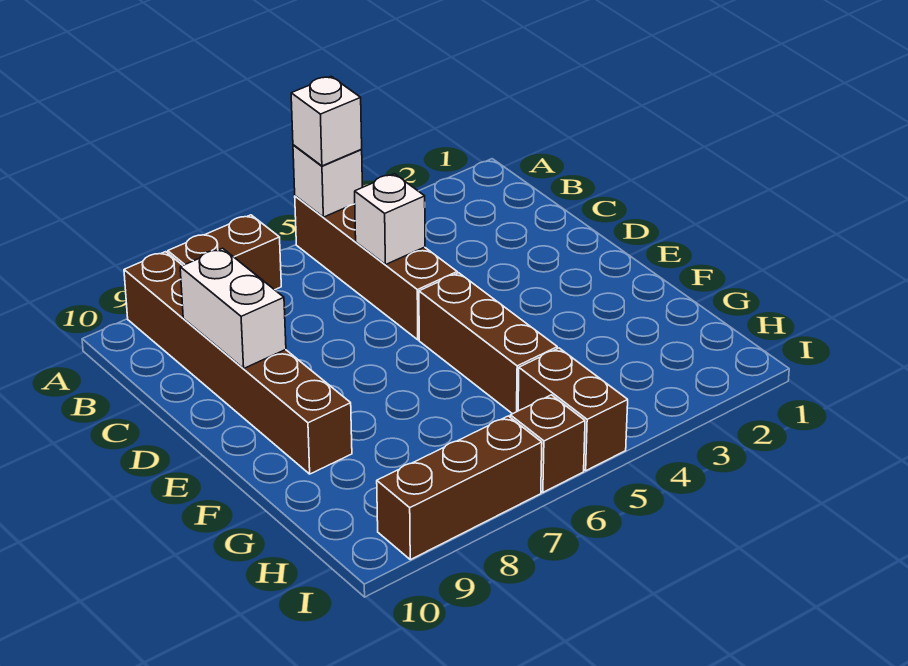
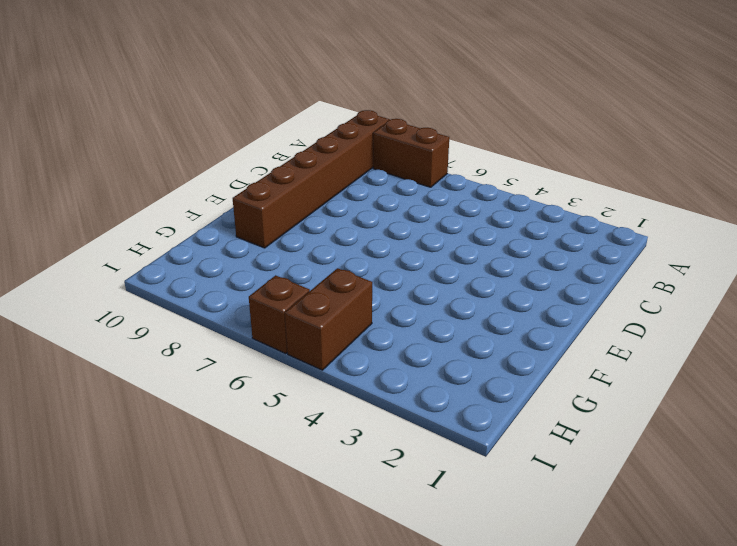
none -> brown brick A5:D5 level 1
none -> brown brick E5:G5 level 1

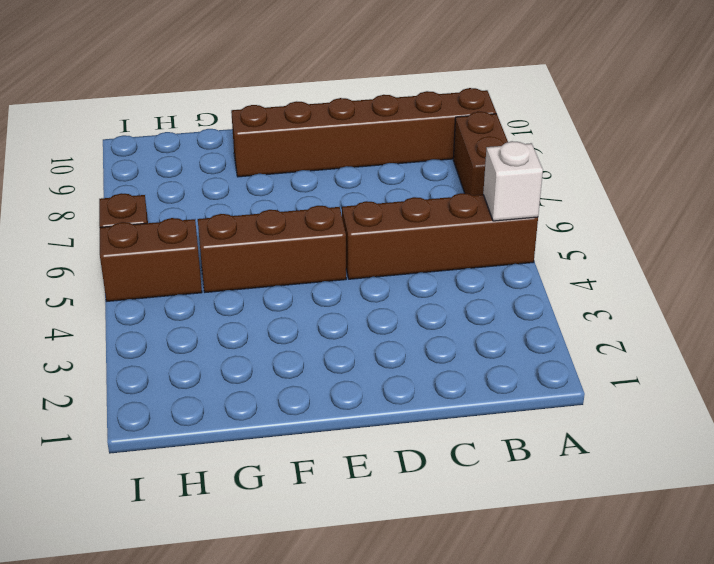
none -> brown brick I7:I9 level 1
none -> white brick C5 level 2

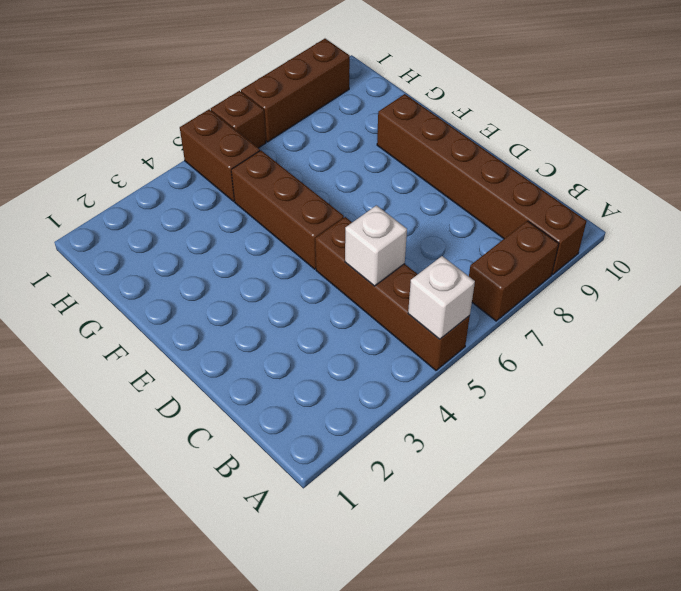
none -> white brick C9:D9 level 2
none -> white brick A5 level 3

